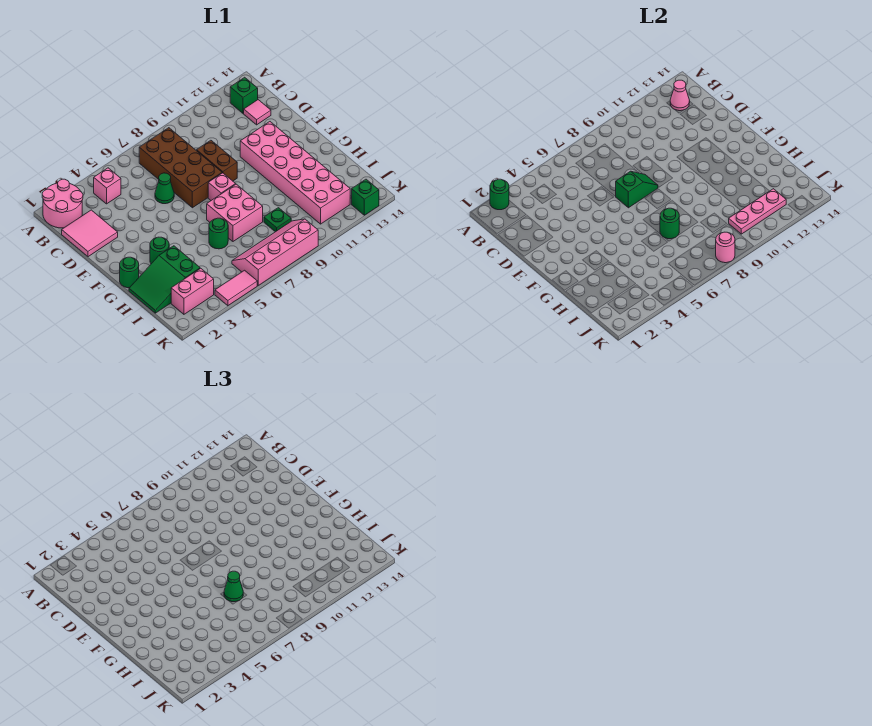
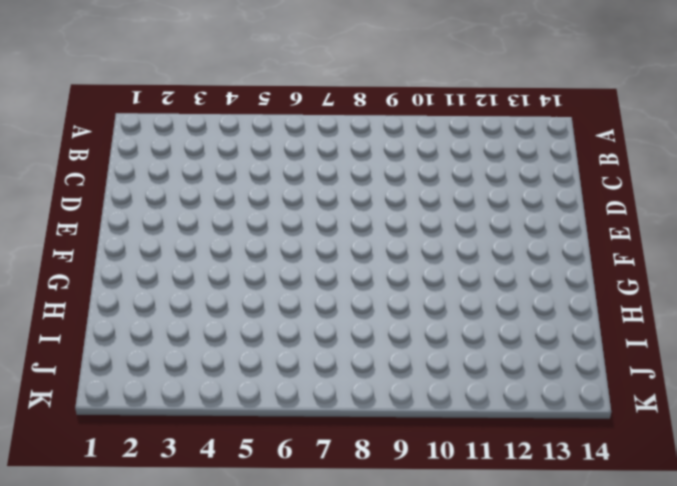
none -> pink round brick A1:B2 level 1
none -> pink brick B4 level 1
none -> brown brick B7:E8 level 1

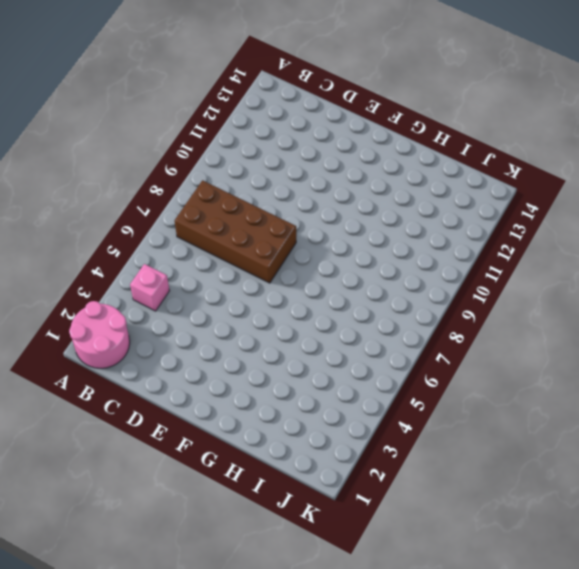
none -> green brick B13 level 1
none -> pink tile C1:D2 level 1
none -> pink tile C13 level 1

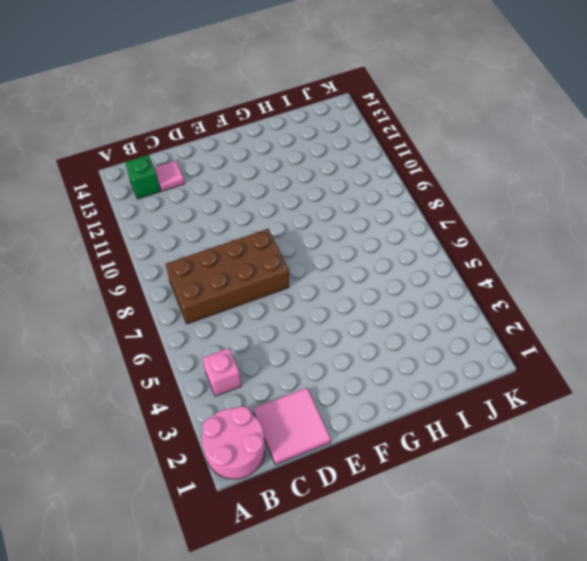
none -> green cone D6 level 1
none -> brown brick D9:E9 level 1
none -> pink brick E11:J12 level 1

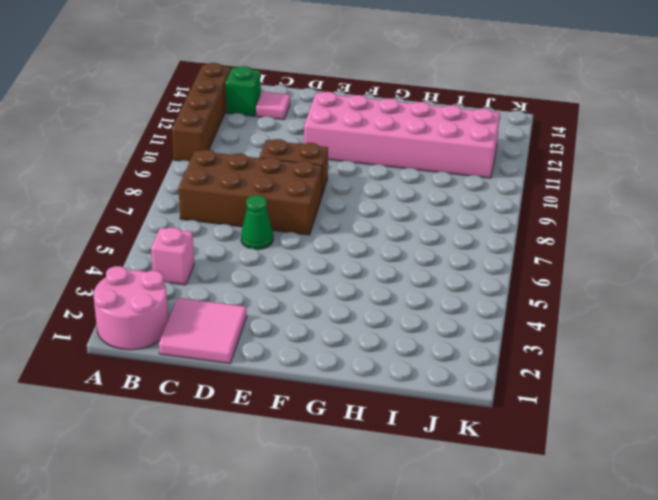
brown brick A10:A13 level 1 -> none
none -> pink brick F8 level 1
none -> green round brick G1 level 1
none -> green round brick G3 level 1

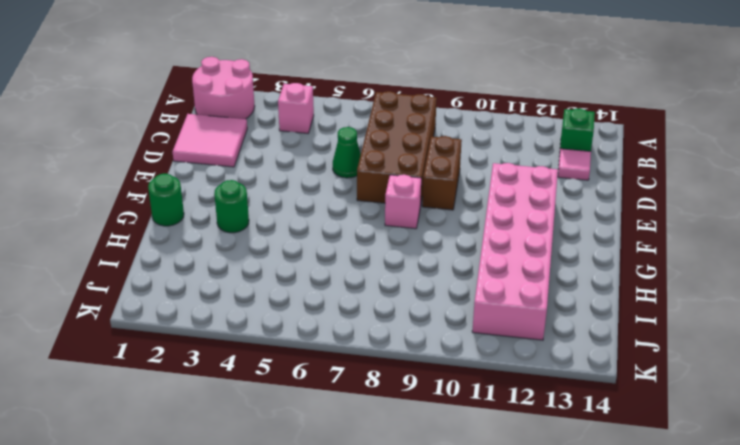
none -> pink brick G7:H8 level 1
none -> green slope H1:I3 level 1 top 3
none -> green round brick H6 level 1

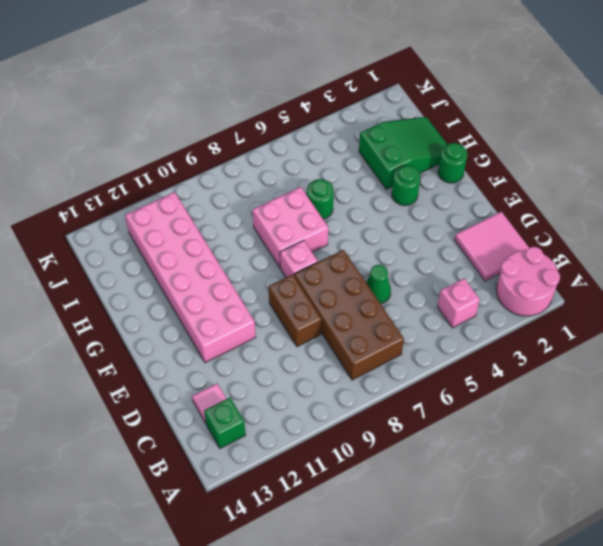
none -> green plate I9 level 1
none -> pink brick J2:J3 level 1
none -> pink slope J6:K9 level 1 top K

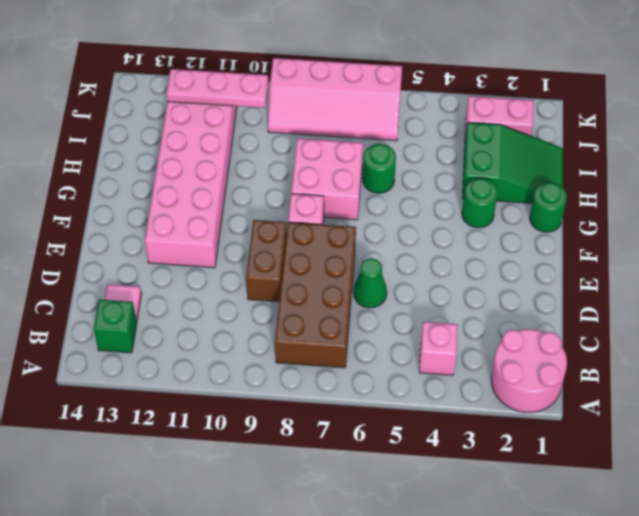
none -> pink tile C1:D2 level 1
none -> green plate I9 level 1
none -> pink tile K4:K5 level 1

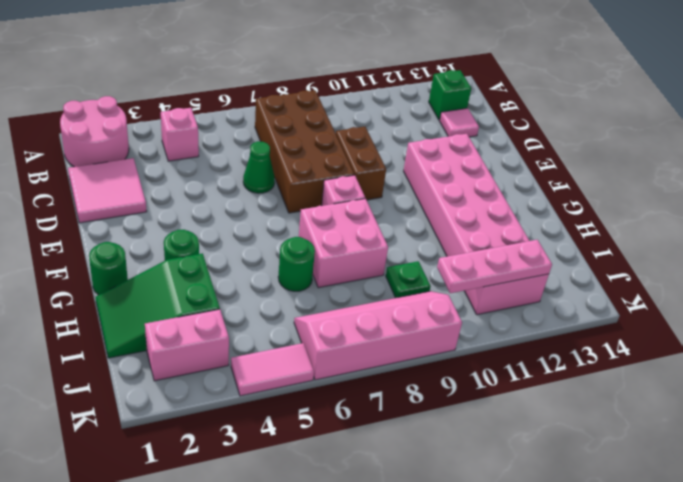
none -> green brick K13 level 1
none -> green round brick A2 level 2
none -> pink cone B13 level 2

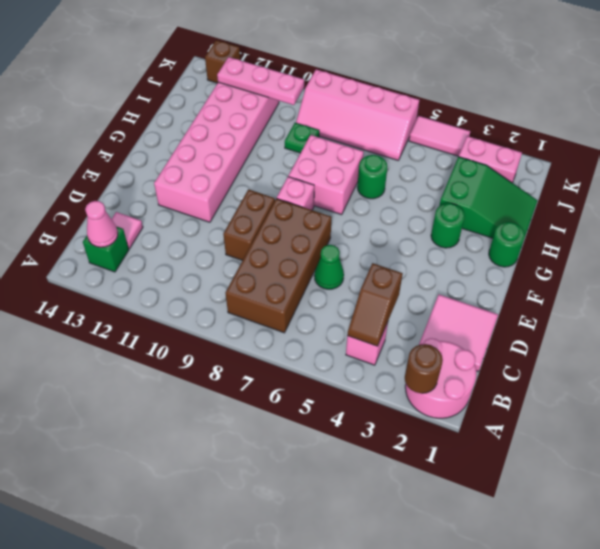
brown round brick A2 level 2 -> green round brick A2 level 2
brown slope B4:C4 level 2 top C -> none
brown brick K13 level 1 -> green brick K13 level 1
none -> green slope E7:E8 level 2 top 7
none -> green round brick H7 level 2
none -> pink round brick K8 level 2

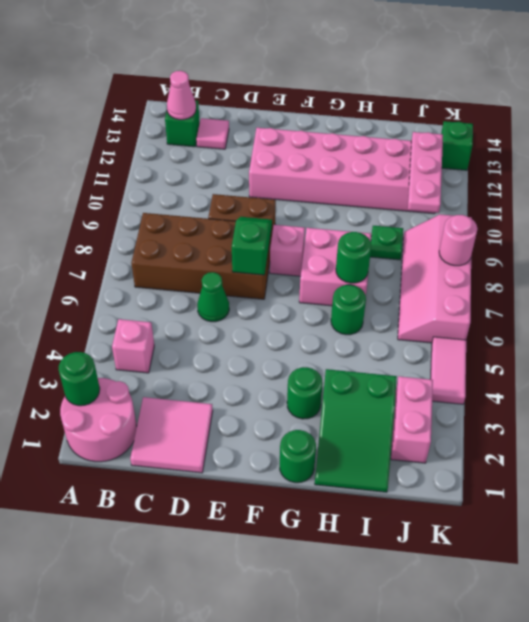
none -> green cone H7 level 3

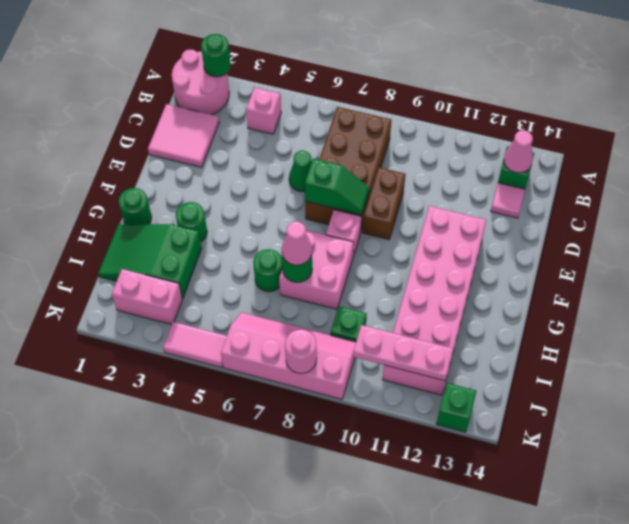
pink cone H7 level 3 -> green cone H7 level 3

